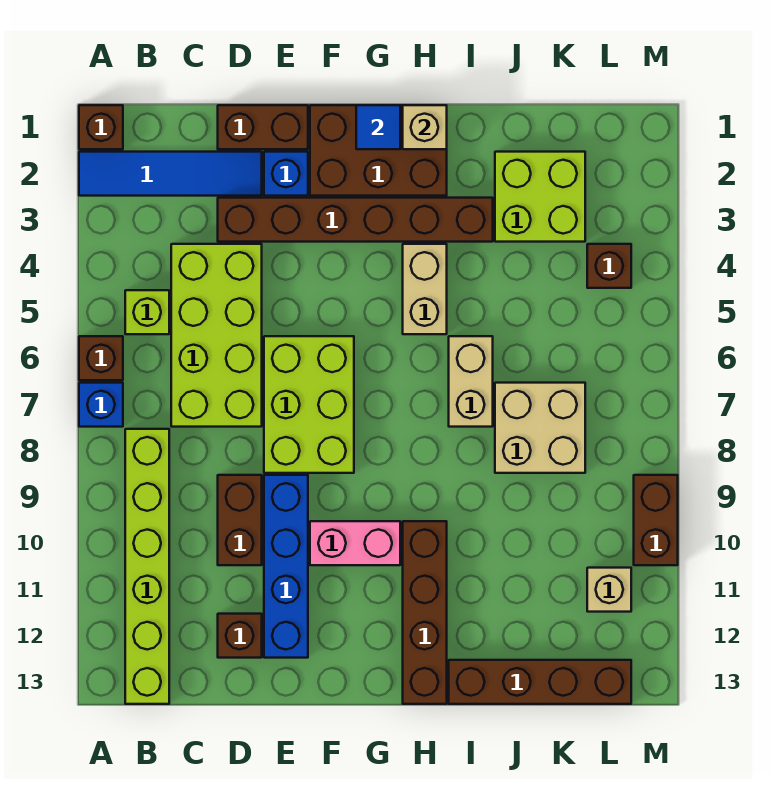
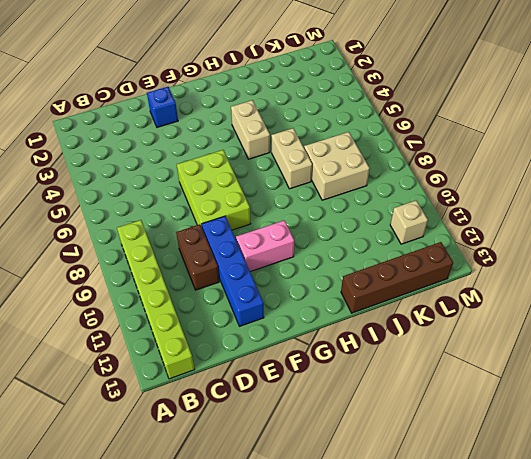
none -> brown brick A1 level 1
none -> blue tile A2:D2 level 1
none -> brown brick A6 level 1

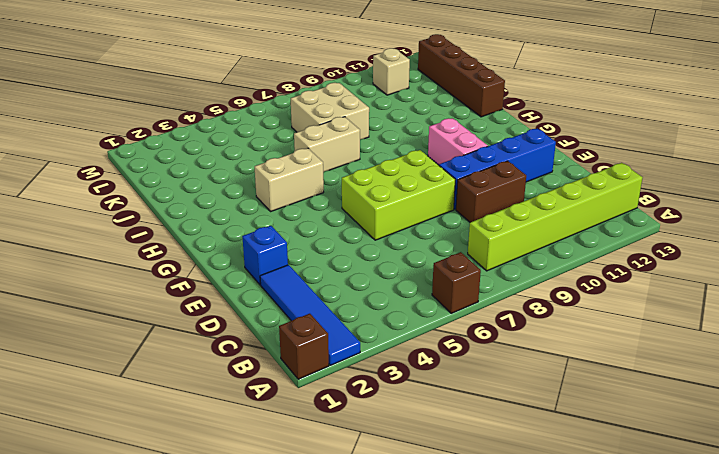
none -> blue brick A7 level 1
none -> lime brick B5 level 1
none -> lime brick C4:D7 level 1

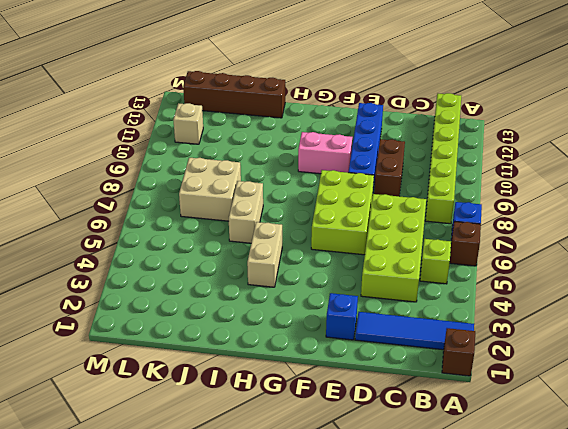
none -> brown brick D1:E1 level 1
none -> brown brick D3:I3 level 1
none -> brown brick D12 level 1

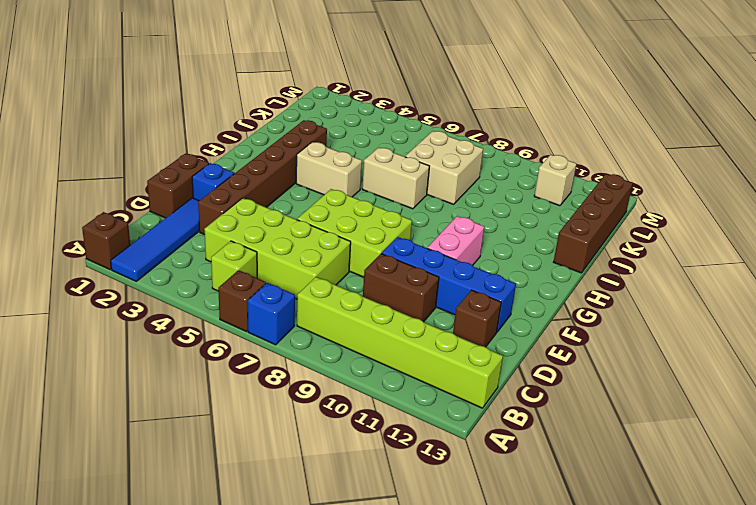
none -> brown brick F1:H2 level 1
none -> brown brick H10:H13 level 1
none -> lime brick J2:K3 level 1

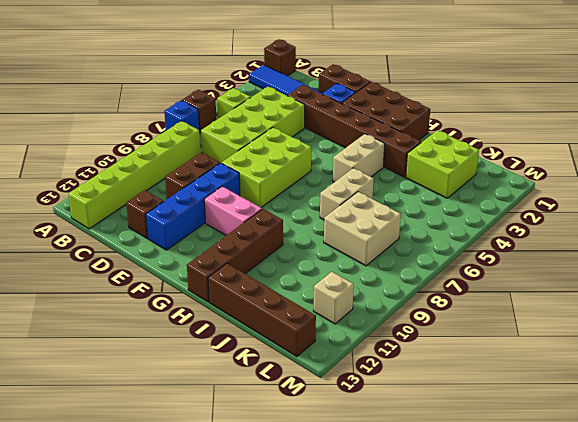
none -> brown brick L4 level 1
none -> brown brick M9:M10 level 1
none -> blue tile G1 level 2

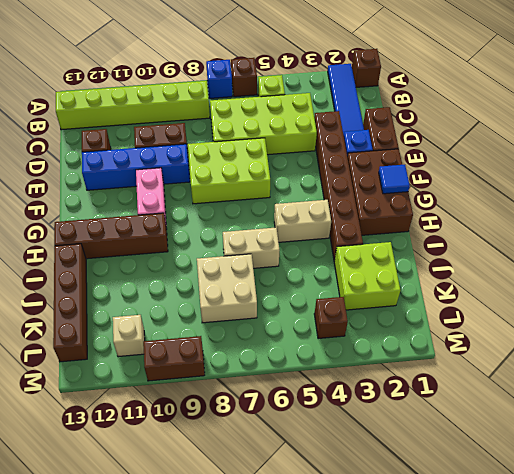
none -> tan brick H1 level 2

